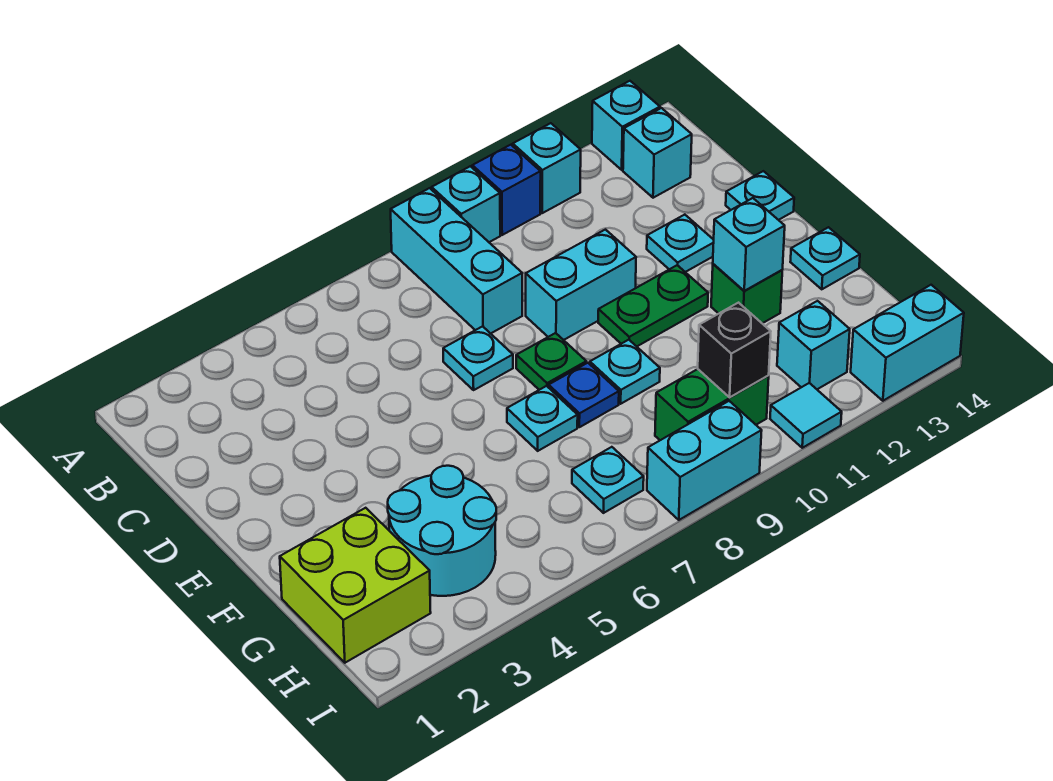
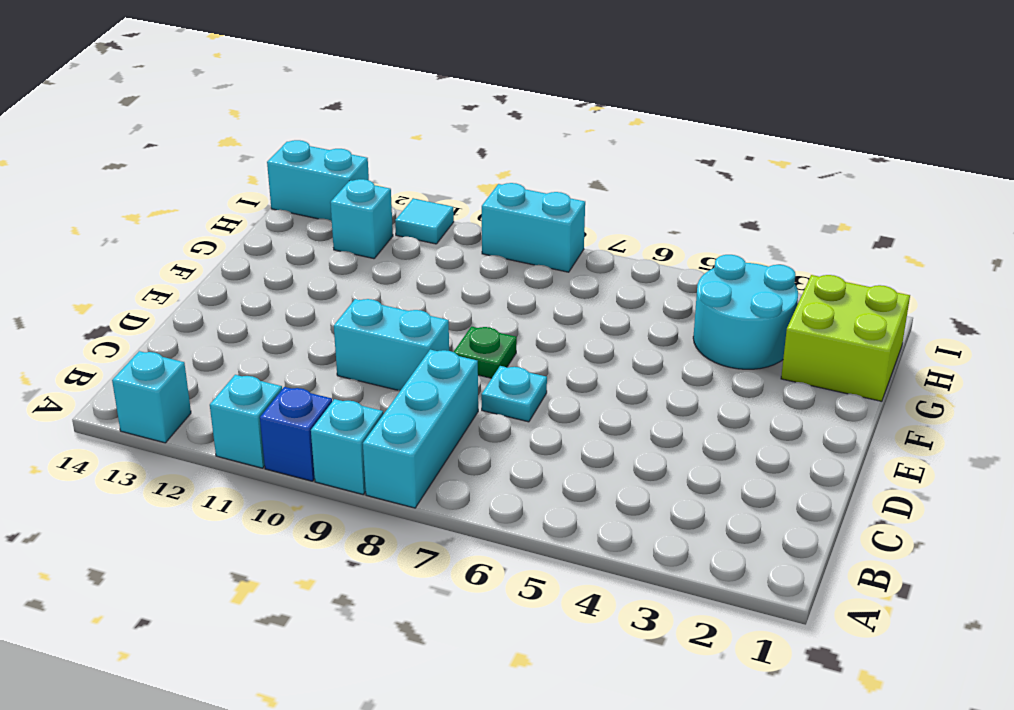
none -> cyan brick B13 level 1
none -> cyan plate D12 level 1
none -> cyan plate D14 level 1

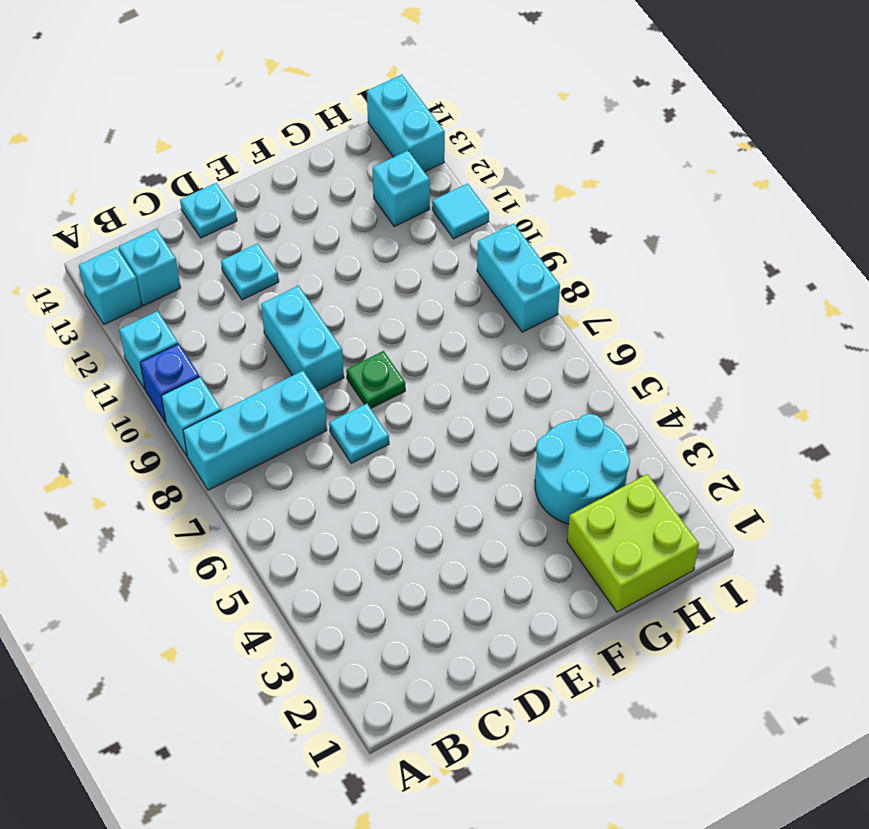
none -> green plate E10:E11 level 1
none -> cyan plate F7 level 1
none -> blue plate F8 level 1

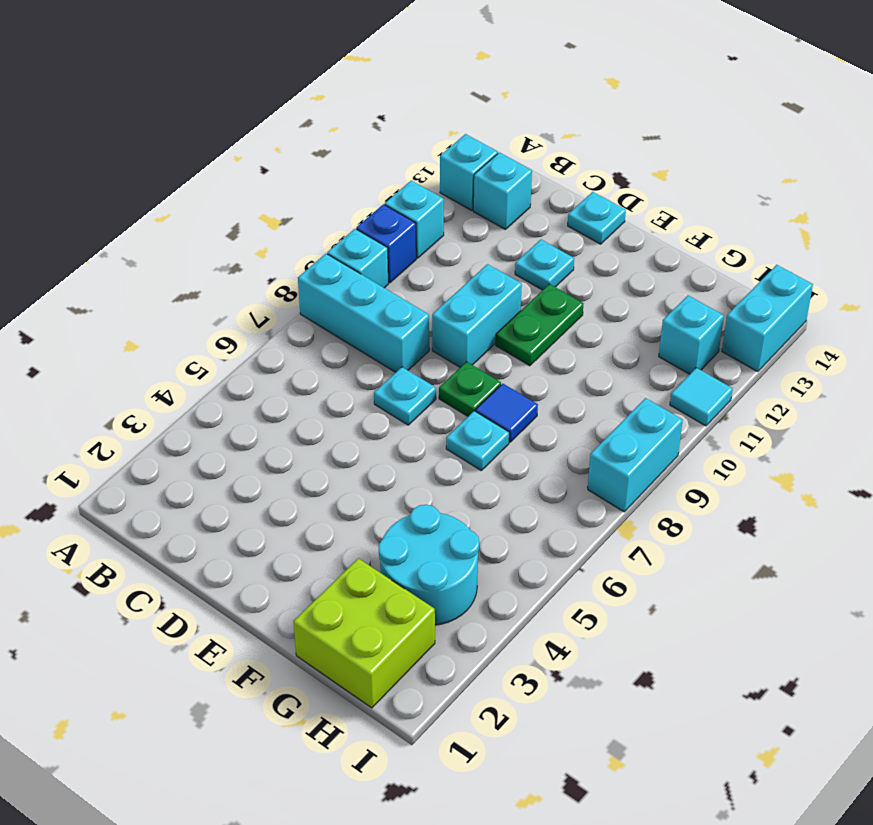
blue tile F8 level 1 -> blue plate F8 level 1
none -> cyan plate F9 level 1
none -> green brick F12 level 1
none -> cyan plate F14 level 1

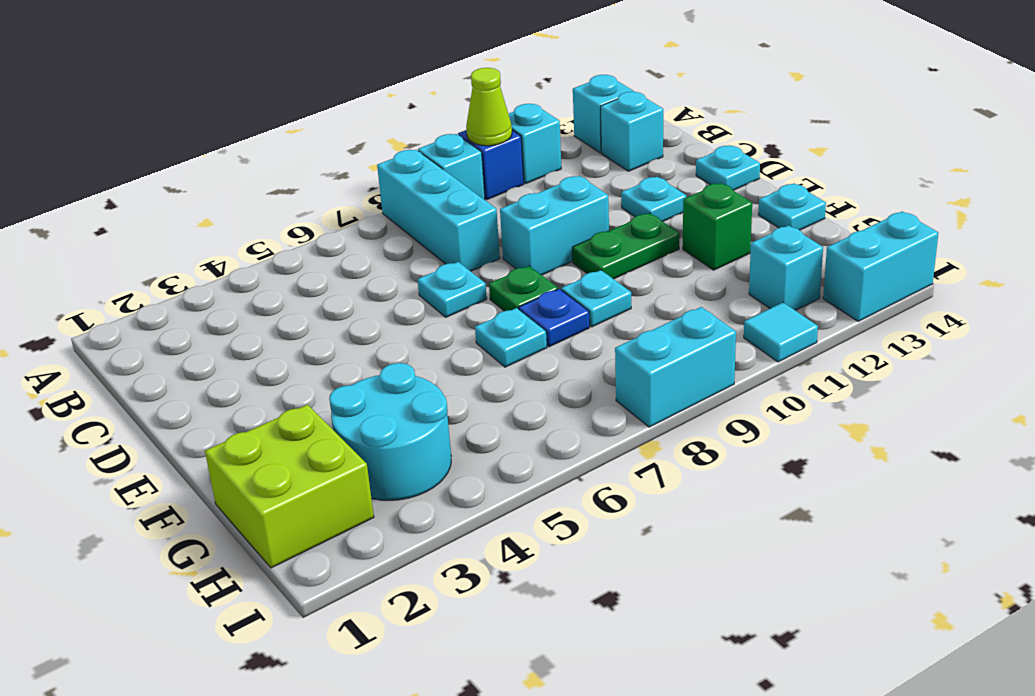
lime cone A10 level 2 -> none
none -> cyan plate H7 level 1
none -> green brick H9:H10 level 1
none -> cyan brick F12 level 2

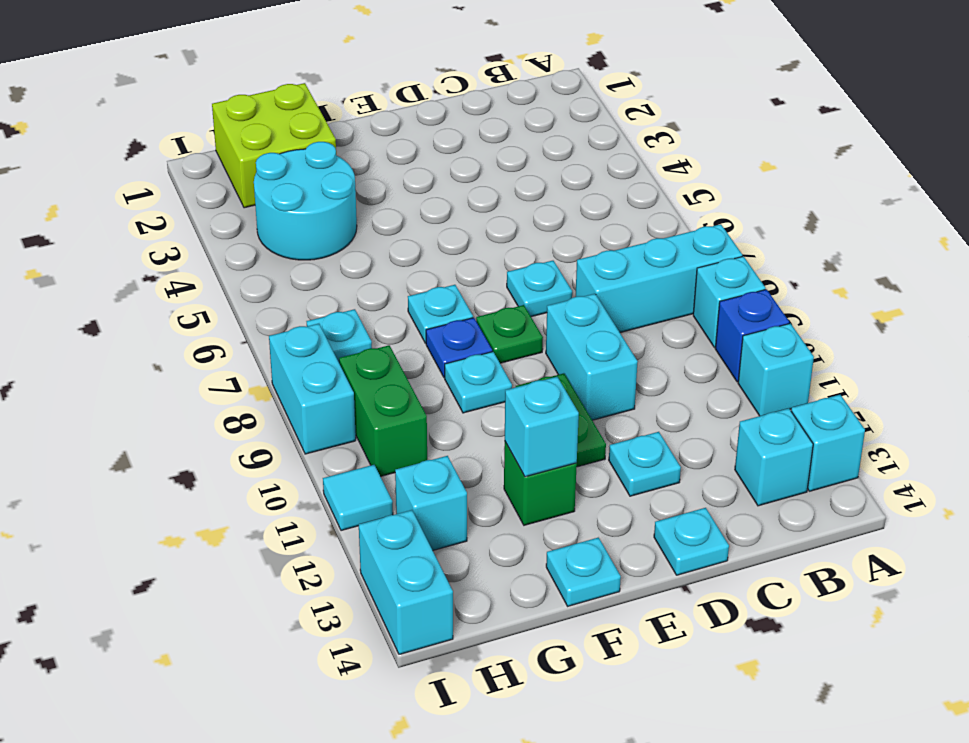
none -> black brick H10 level 2

